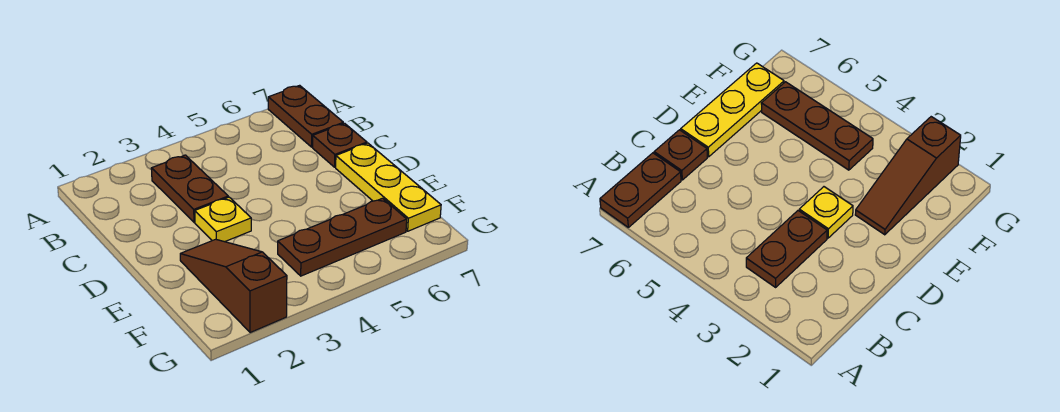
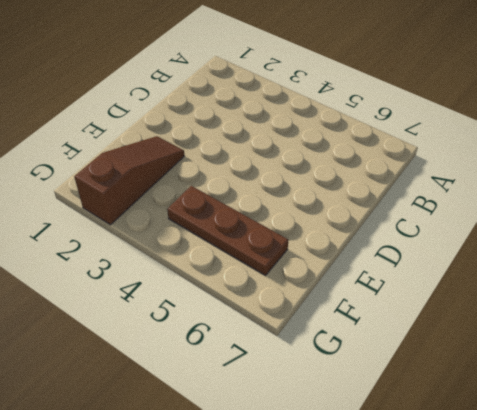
none -> brown plate A7:B7 level 1
none -> brown plate B3:C3 level 1

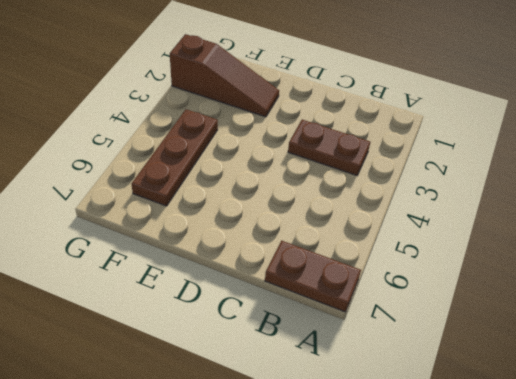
none -> brown plate C7 level 1
none -> yellow plate D3 level 1

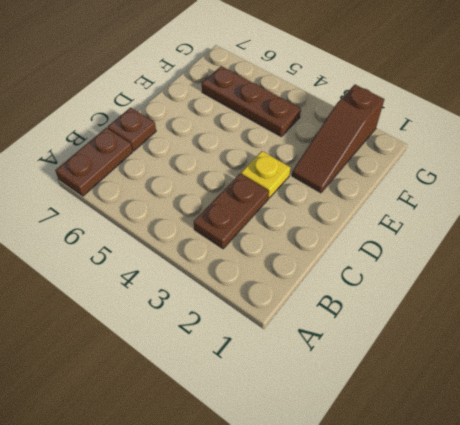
none -> yellow plate D7:F7 level 1

